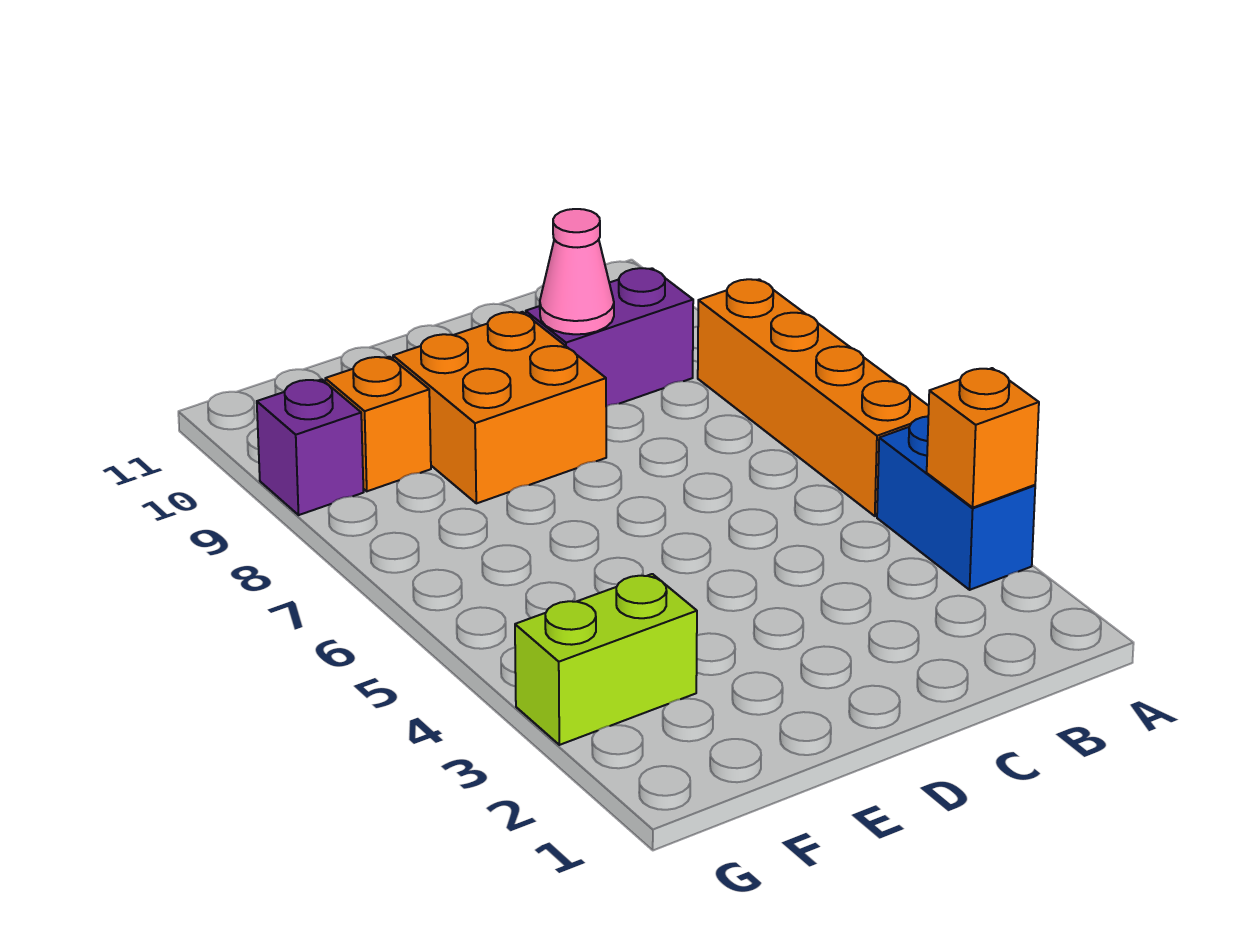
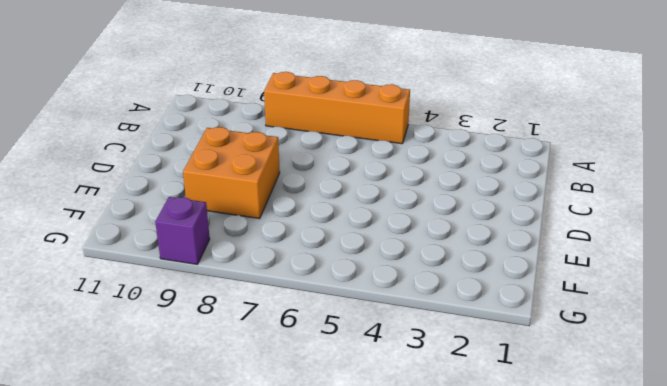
none -> blue brick A3:A4 level 1
none -> purple brick B9:C9 level 1

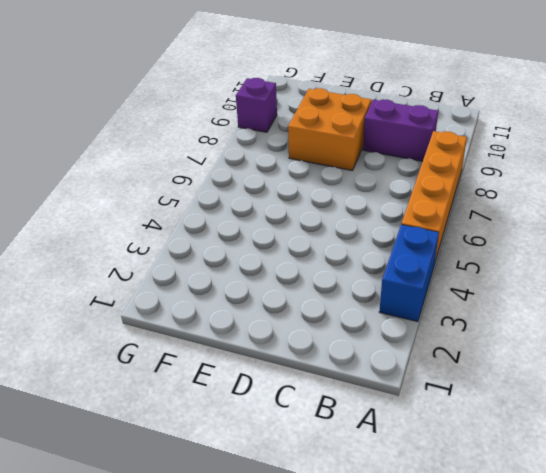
none -> lime brick F3:G3 level 1
none -> orange brick F9 level 1

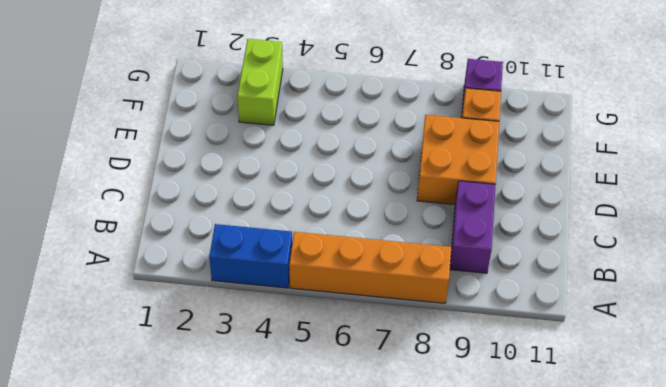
none -> orange brick A3 level 2
none -> pink cone C9 level 2

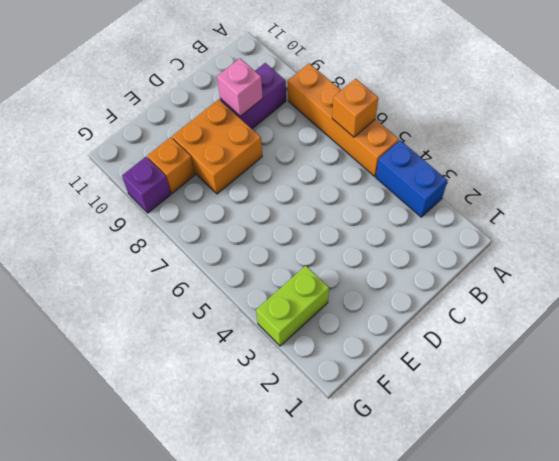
orange brick A6 level 2 -> orange brick A3 level 2
pink brick C9 level 2 -> pink cone C9 level 2

